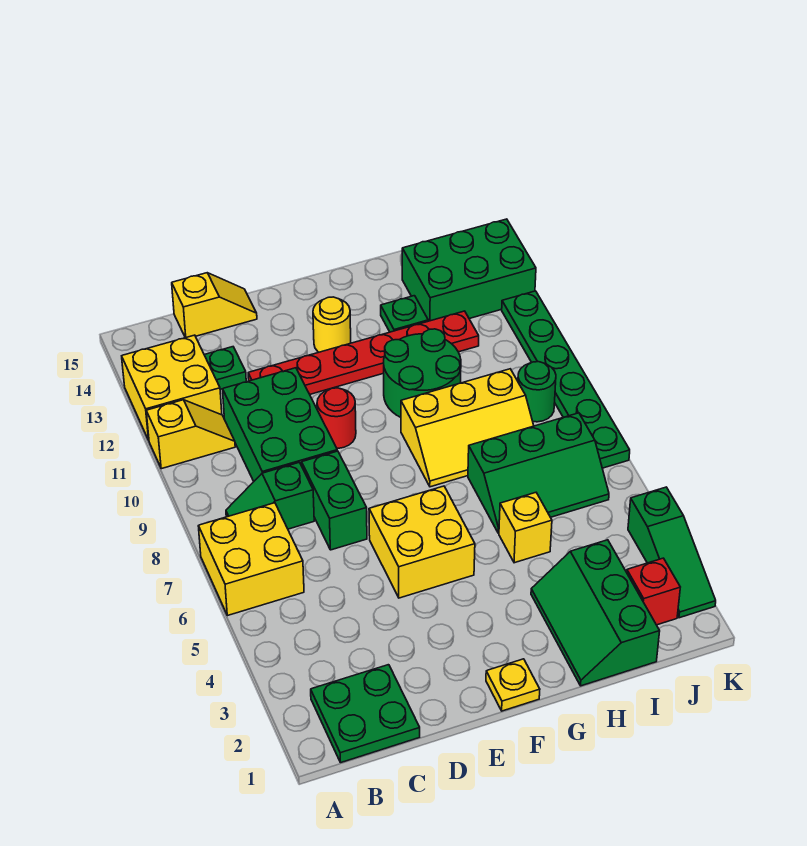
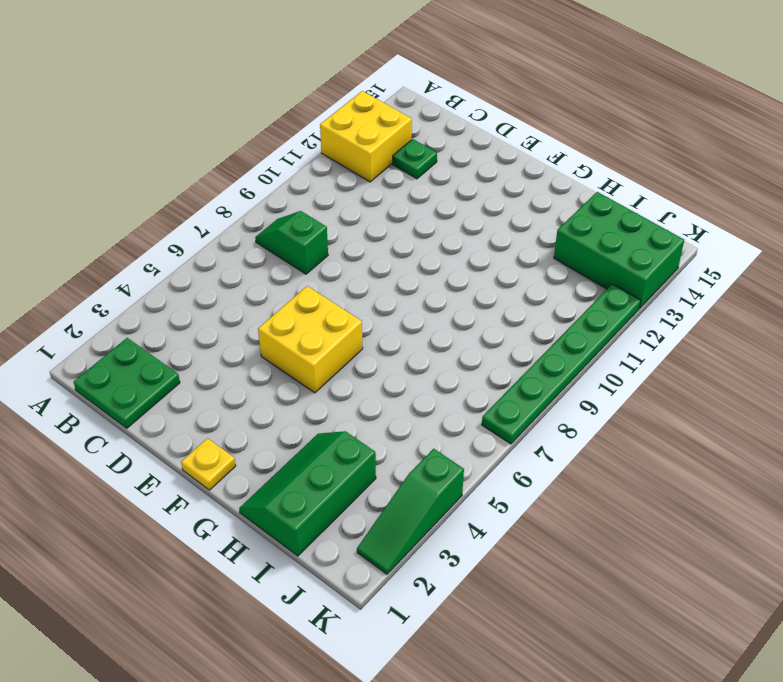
none -> yellow brick A6:B7 level 1
none -> yellow slope A11:B11 level 1 top A
none -> green brick C9:D11 level 1

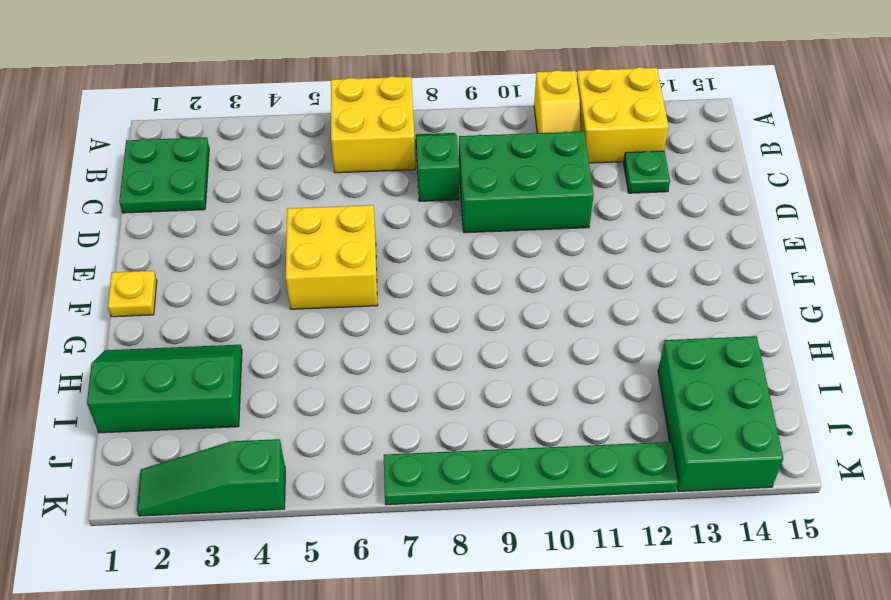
none -> yellow slope C15:D15 level 1 top C
none -> green brick D7:D8 level 1
none -> red plate D12:I12 level 1

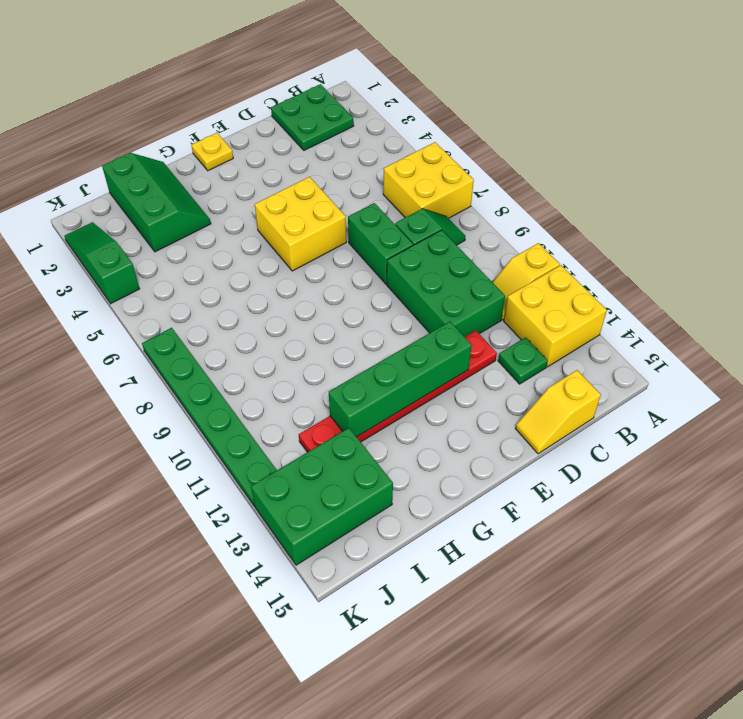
green brick E12:H12 level 2 -> none
none -> red round brick E10 level 1
none -> yellow round brick F13 level 1
none -> yellow slope G8:I9 level 1 top 9

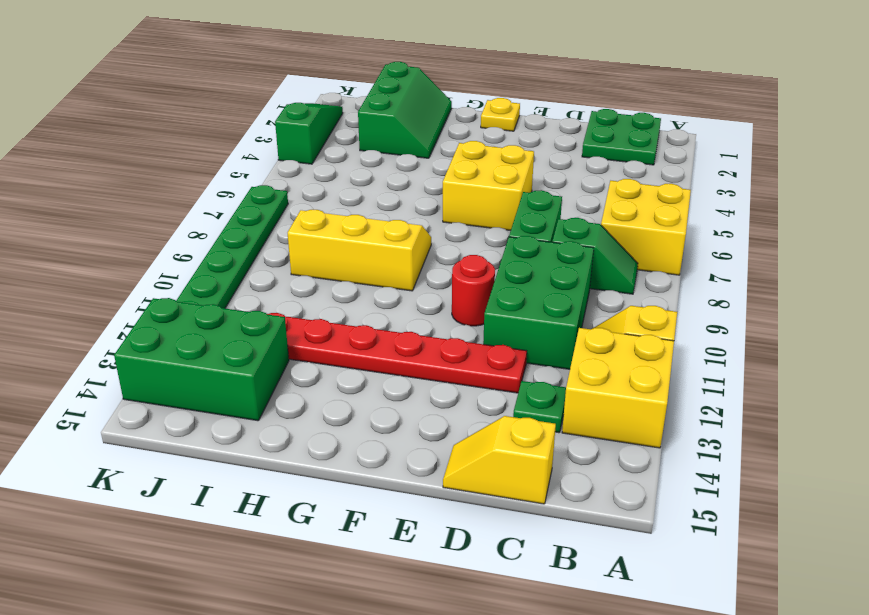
none -> yellow round brick F13 level 1
none -> green round brick G10:H11 level 1
none -> yellow brick H5 level 1

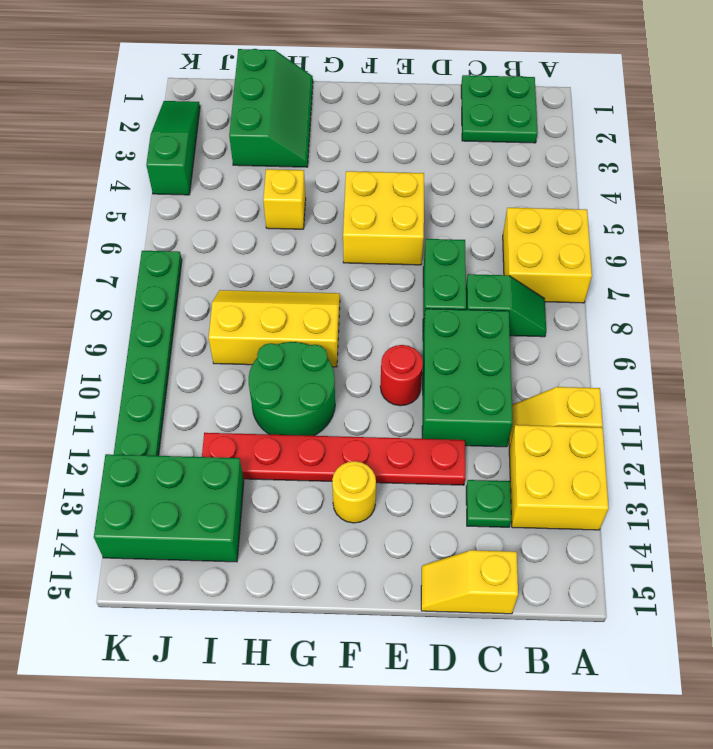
none -> yellow plate F1 level 1
none -> green slope H6:J7 level 1 top 7
none -> green plate H13 level 1

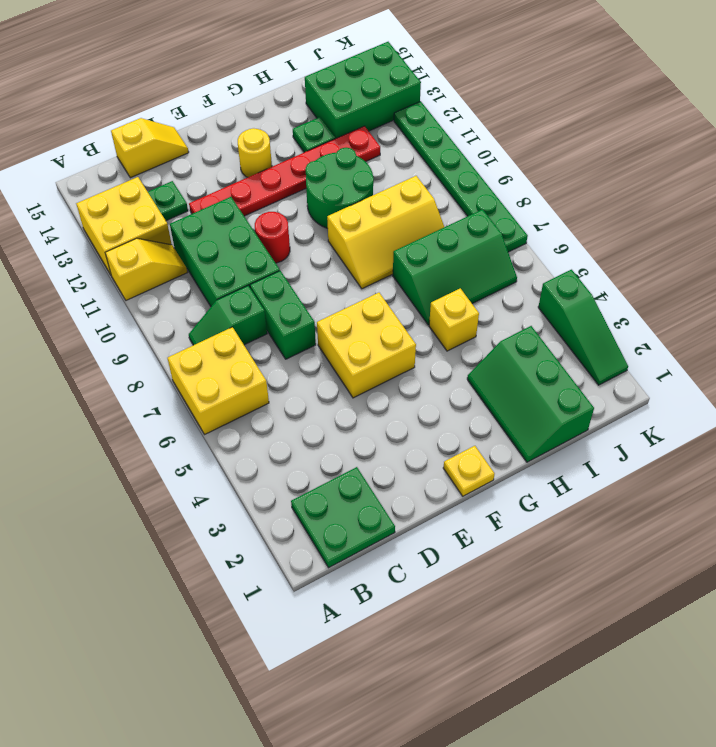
none -> red brick J2 level 1
none -> green round brick J9 level 1

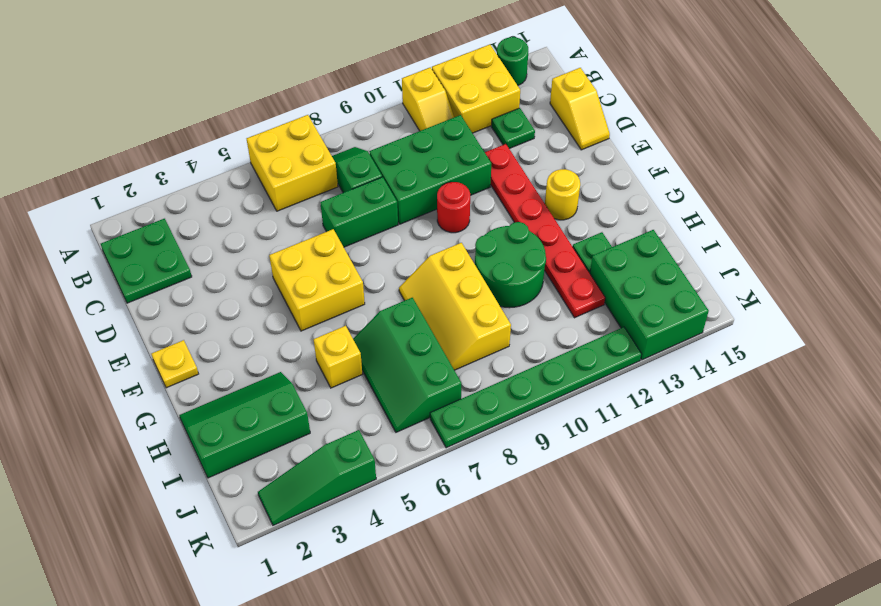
green round brick A14 level 1 -> green round brick J9 level 1
none -> red brick J2 level 1

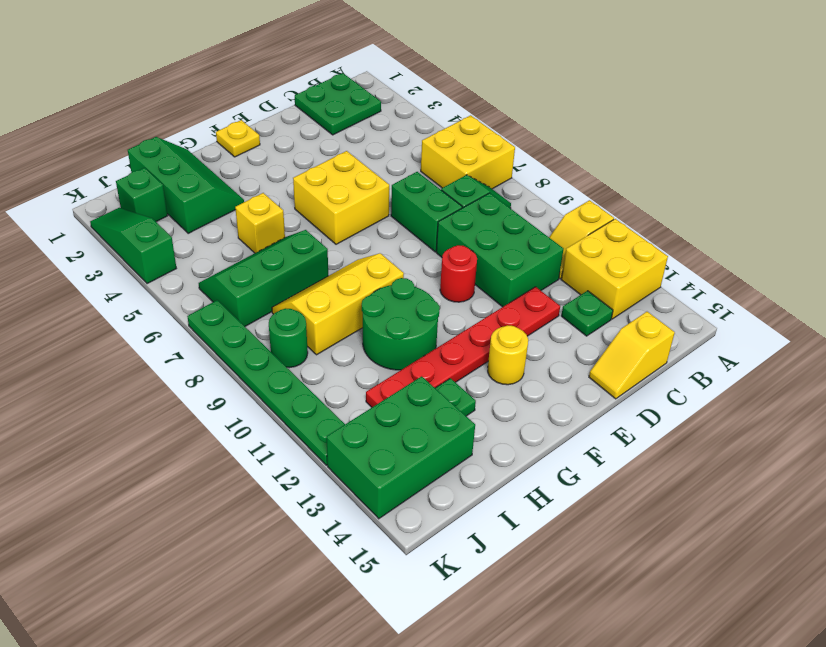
green brick J2 level 1 -> red brick J2 level 1

